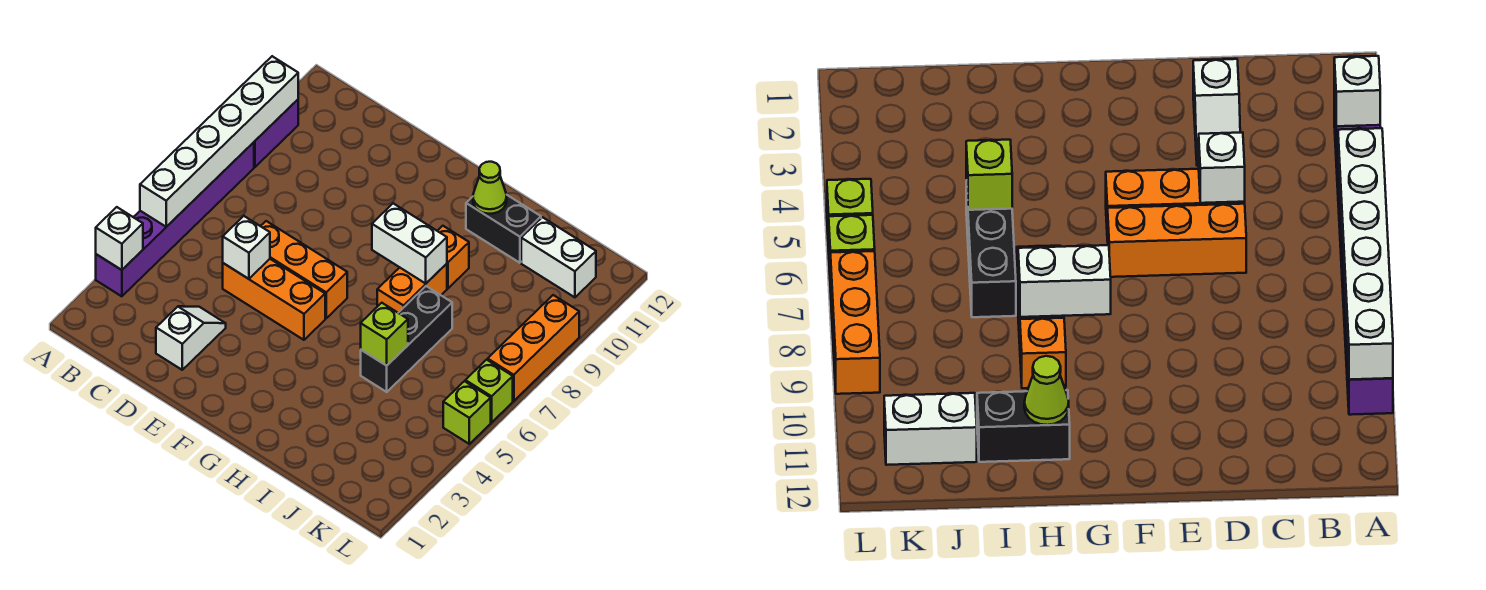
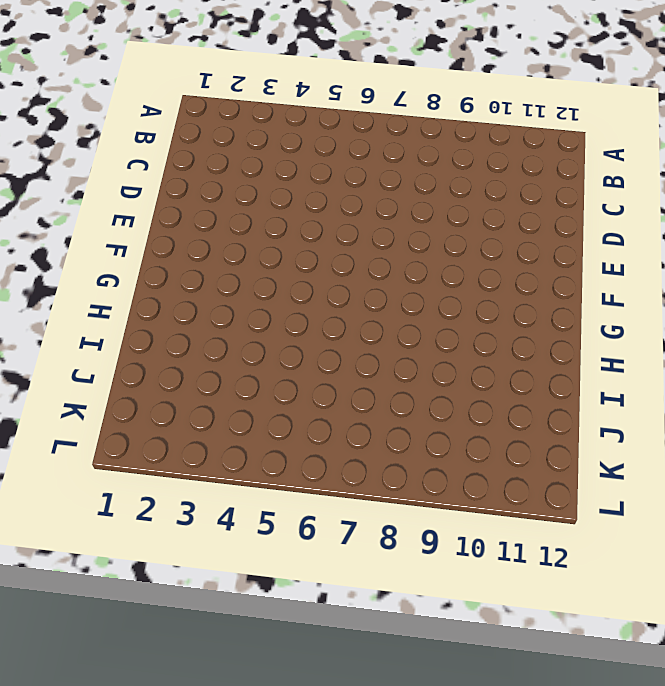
none -> purple brick A3:A8 level 1
none -> purple brick A9:A10 level 1
none -> white slope D2:D3 level 1 top 2

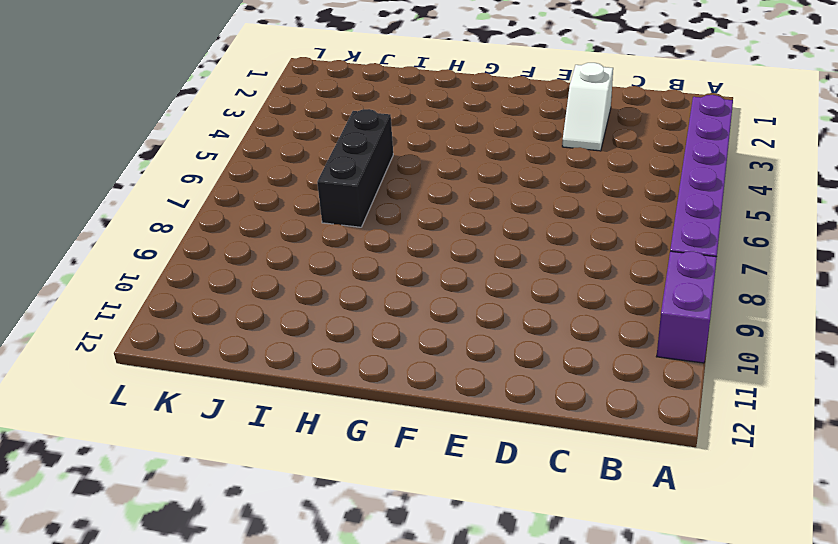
none -> orange brick D5:F5 level 1
none -> orange brick D6:F6 level 1
none -> orange brick H7:H8 level 1

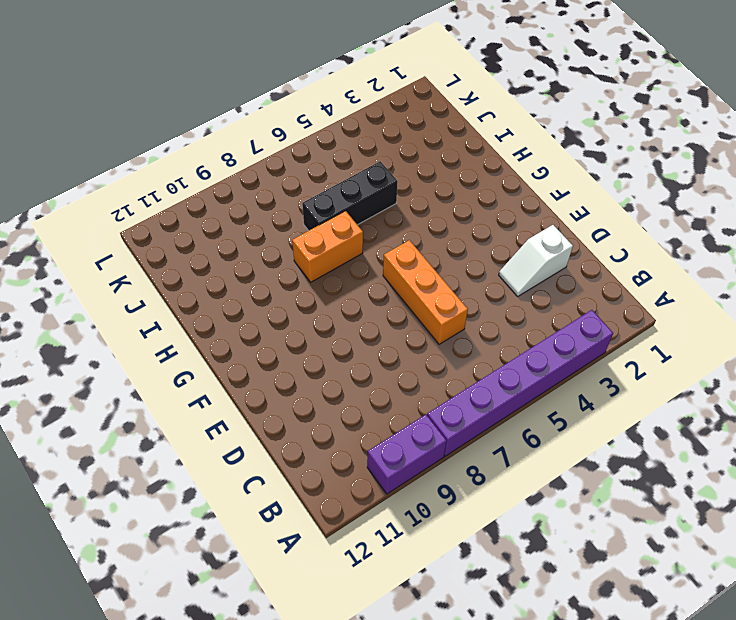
none -> orange brick D5:F5 level 1
none -> orange brick H9 level 1
none -> black brick H11:I11 level 1

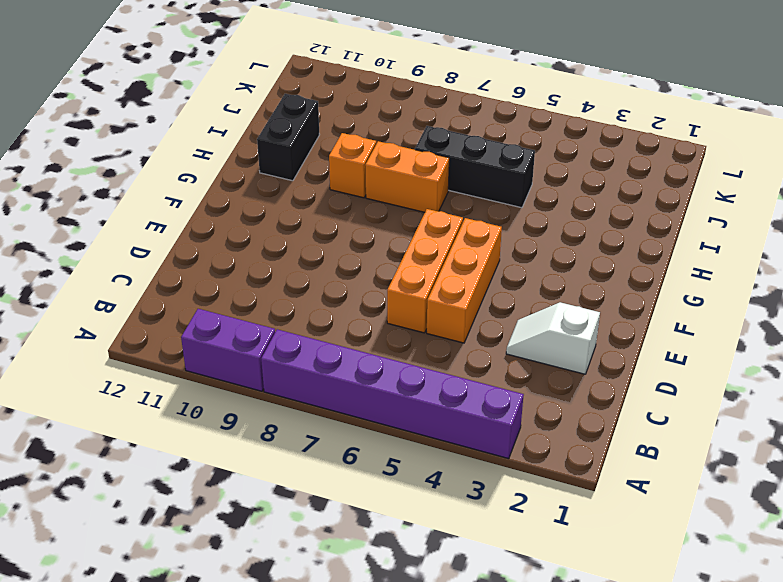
none -> white brick J11:K11 level 1
none -> lime brick L5 level 1
none -> lime brick L6 level 1

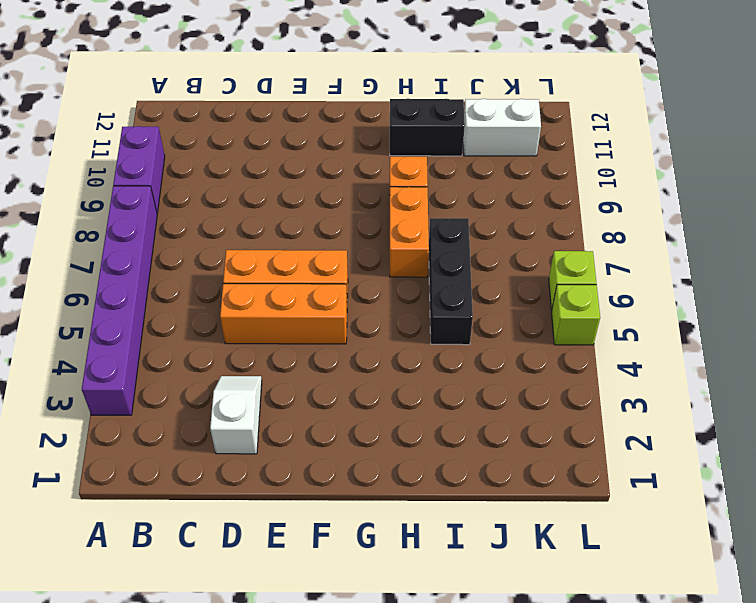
none -> orange brick L7:L9 level 1
none -> white brick A3 level 2
none -> white brick A5:A10 level 2

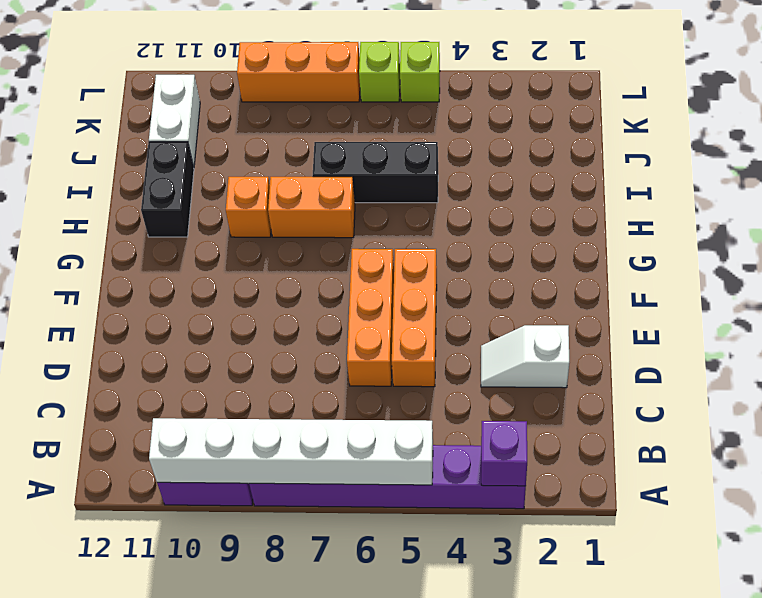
purple brick A3 level 2 -> white brick A3 level 2
none -> white brick D5 level 2
none -> white brick G8:H8 level 2
none -> lime cone H11 level 2

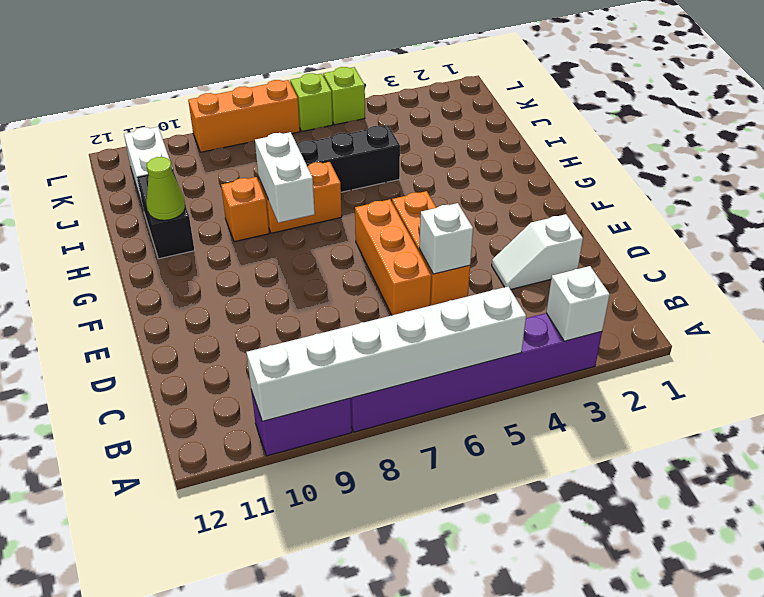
none -> lime brick I5 level 2

